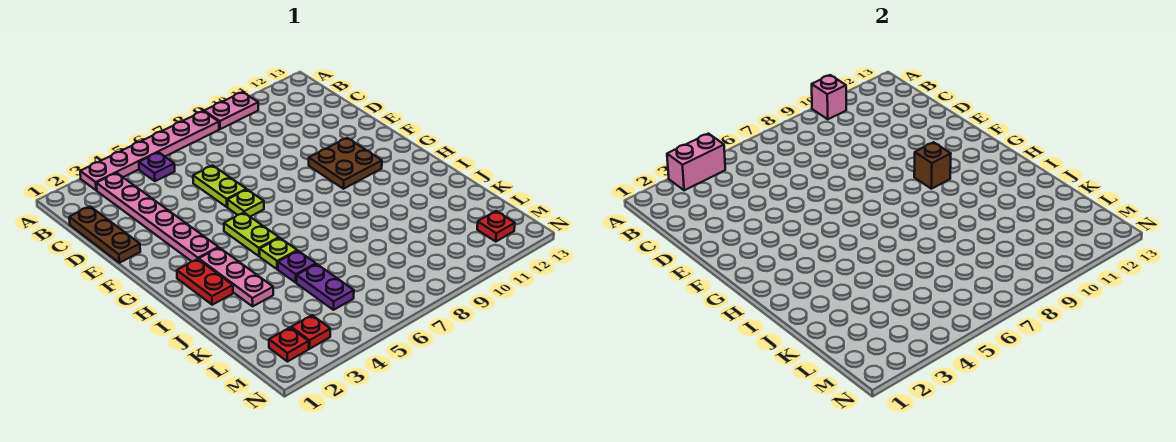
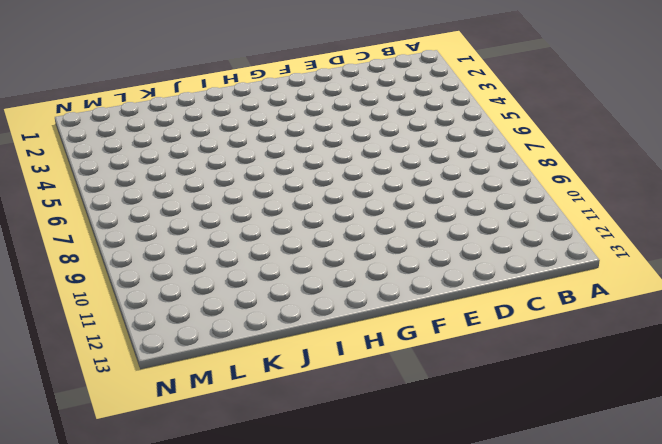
none -> pink plate A3:A8 level 1
none -> pink plate A9:A10 level 1
none -> pink plate B3:G3 level 1

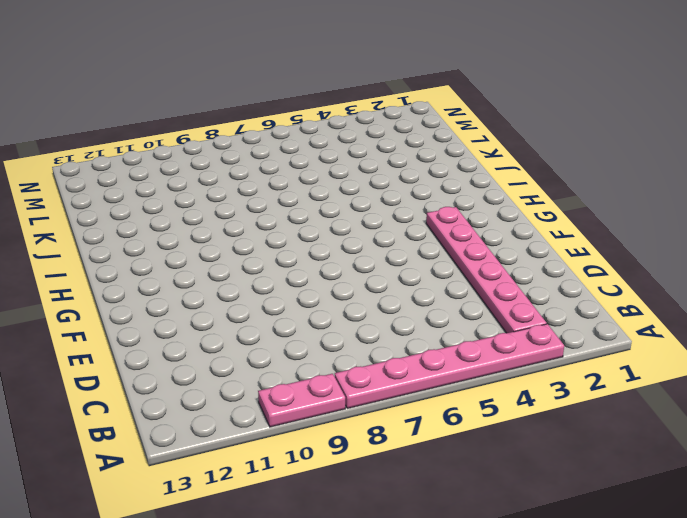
none -> purple plate B5 level 1
none -> brown plate C1:E1 level 1
none -> lime plate D6:E6 level 1

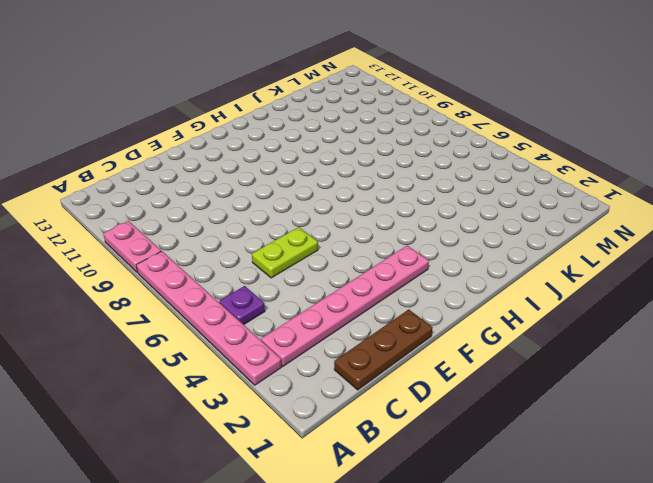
none -> lime plate F6 level 1
none -> brown plate F10:G11 level 1
none -> lime plate G5:H5 level 1

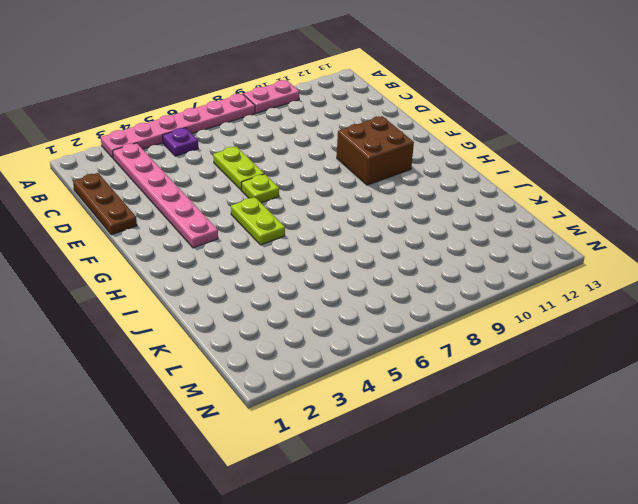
brown brick F10:G11 level 1 -> brown plate F10:G11 level 1
none -> red plate H2:I2 level 1
none -> pink plate H3:J3 level 1
none -> lime plate I5 level 1

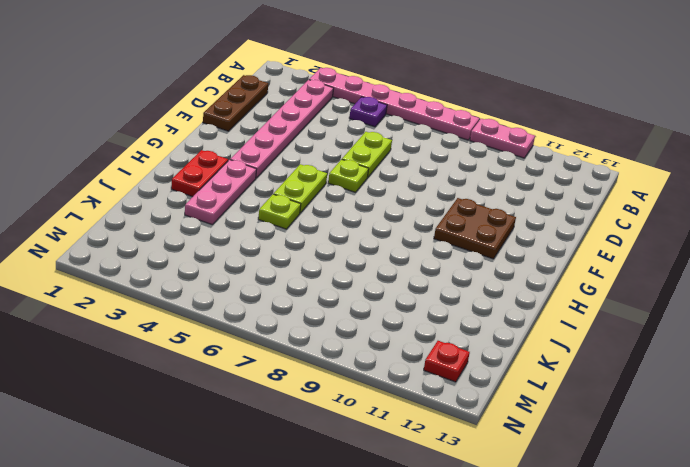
none -> purple plate J5 level 1
none -> purple plate K5:L5 level 1
none -> red plate M2 level 1

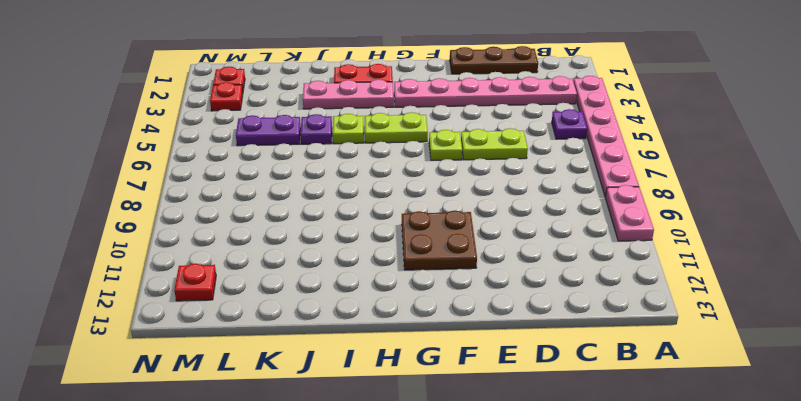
none -> pink brick A3:A4 level 2
none -> pink brick A10 level 2
none -> brown brick G10 level 2

